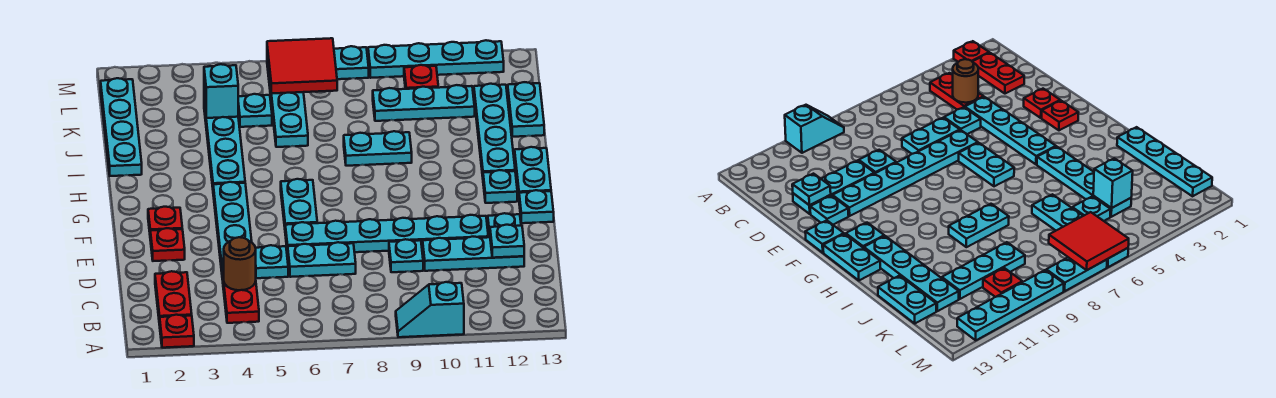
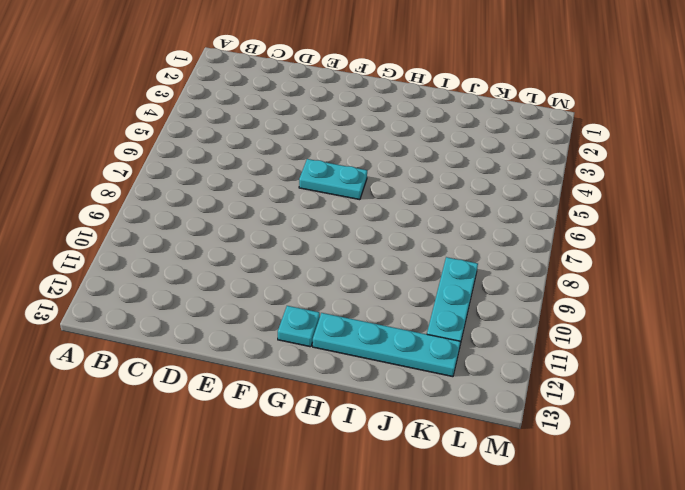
none -> red plate A2 level 1
none -> cyan slope A9:A10 level 1 top 10
none -> red plate B2:C2 level 1
none -> red plate B4:C4 level 1

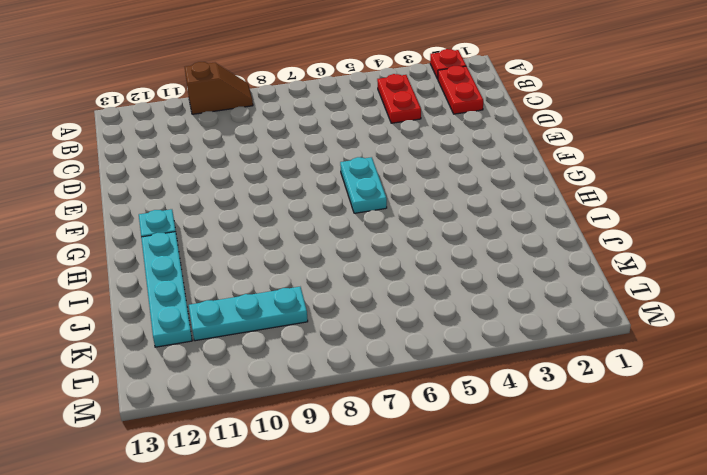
brown slope A9:A10 level 1 top 10 -> cyan slope A9:A10 level 1 top 10
none -> cyan plate D4:G4 level 1
none -> cyan plate D5 level 1
none -> cyan plate D6:D7 level 1
none -> cyan plate D9 level 1

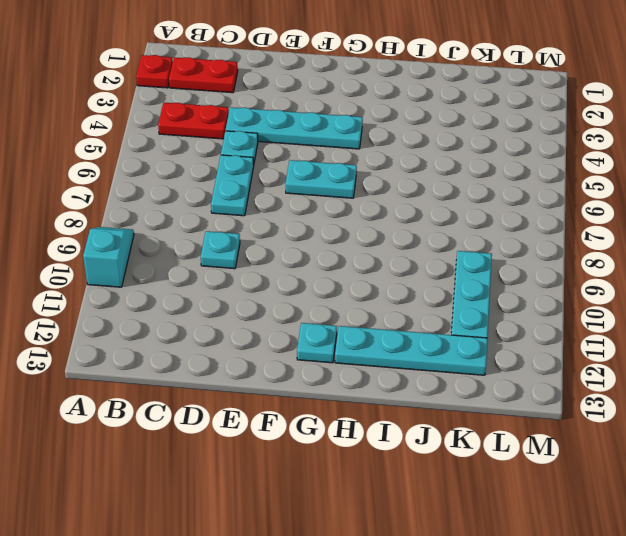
none -> cyan plate D10:D12 level 1
none -> red plate E2 level 1
none -> cyan plate E6:E11 level 1
none -> cyan plate E12 level 1

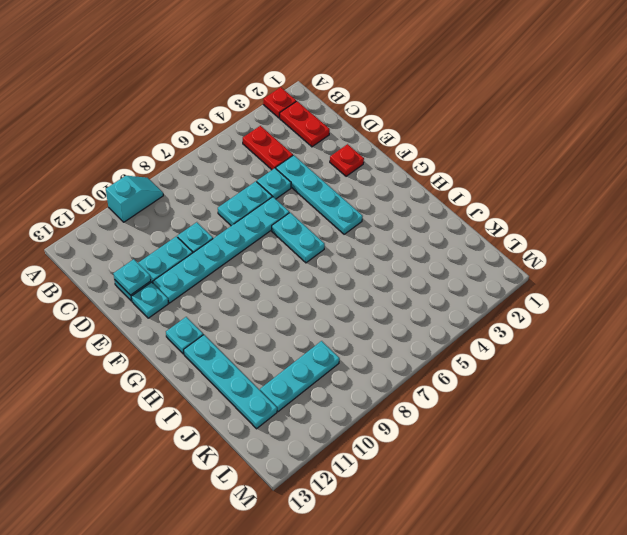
none -> red plate F2 level 1
none -> cyan plate F13 level 1
none -> cyan plate G13:H13 level 1
none -> cyan plate H4:K4 level 1

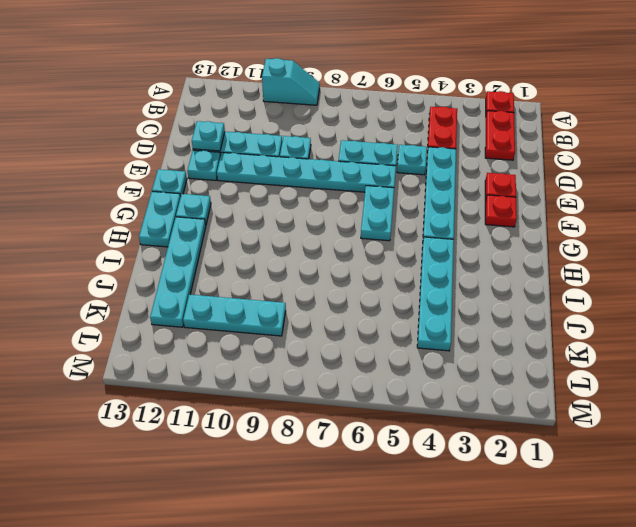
none -> cyan plate I1:L1 level 1
none -> cyan plate I8:I9 level 1
none -> cyan plate J6:M6 level 1
none -> cyan plate J13:K13 level 1

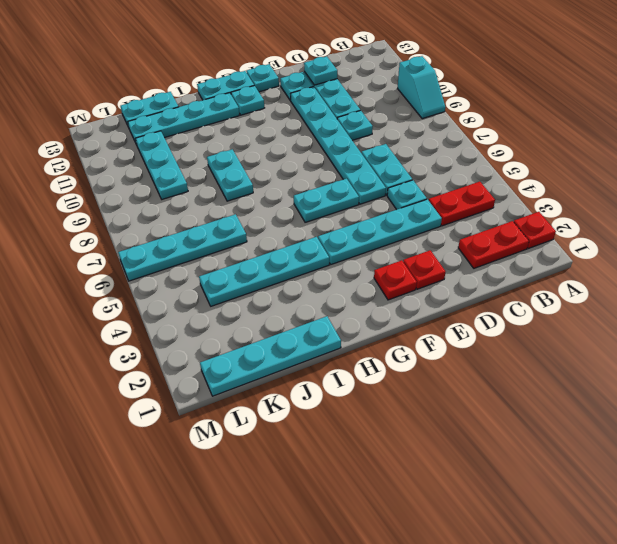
none -> cyan plate K5 level 1
none -> red plate L10 level 1
none -> cyan plate M7:M8 level 1
none -> cyan plate M9:M12 level 1

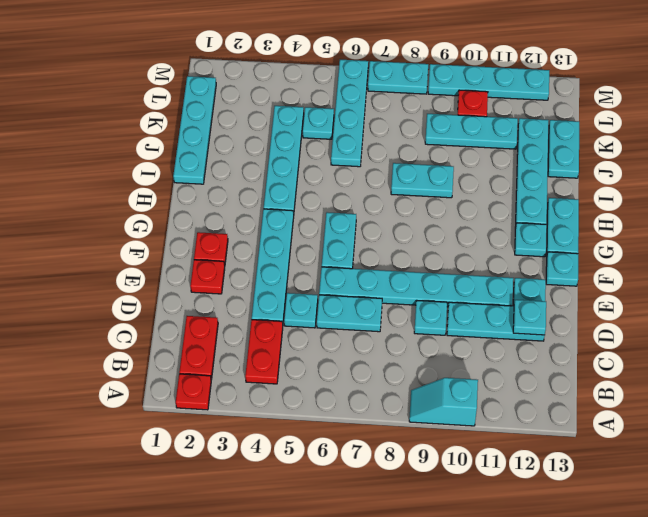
none -> brown round brick C4 level 2
none -> cyan brick K4 level 2
none -> red tile L6:M7 level 2

